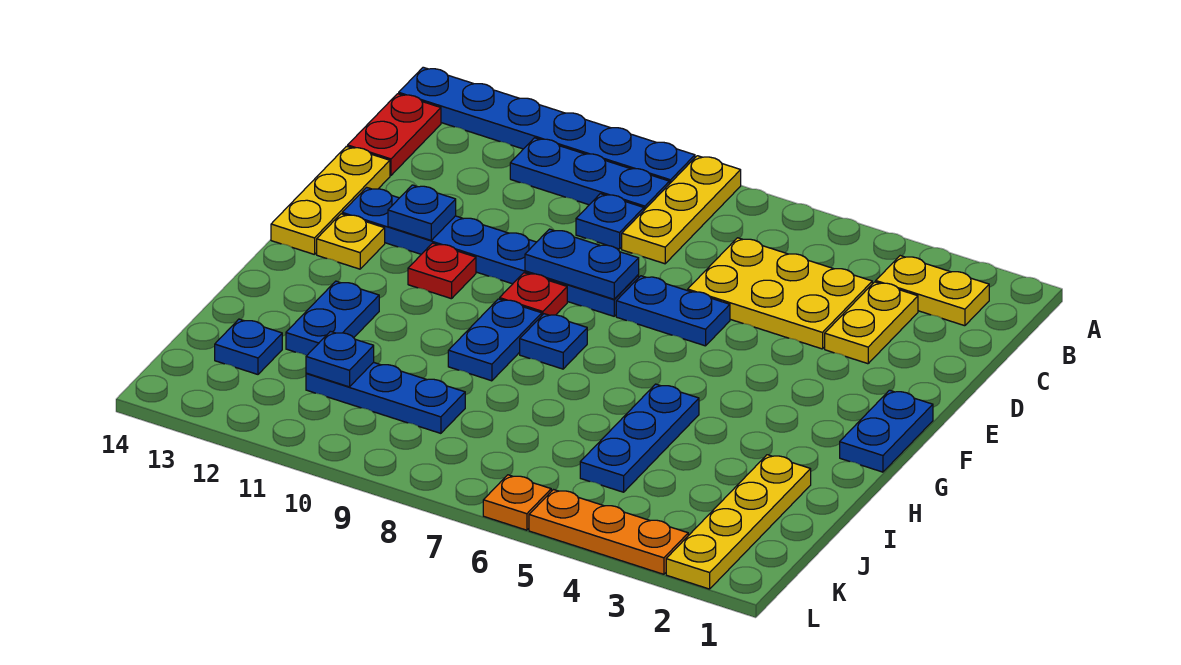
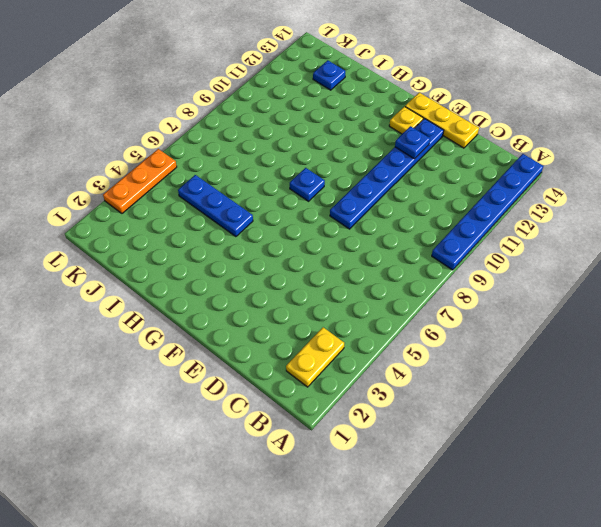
none -> yellow plate A8:C8 level 1
none -> blue plate B9:B11 level 1
none -> red plate B14:C14 level 1

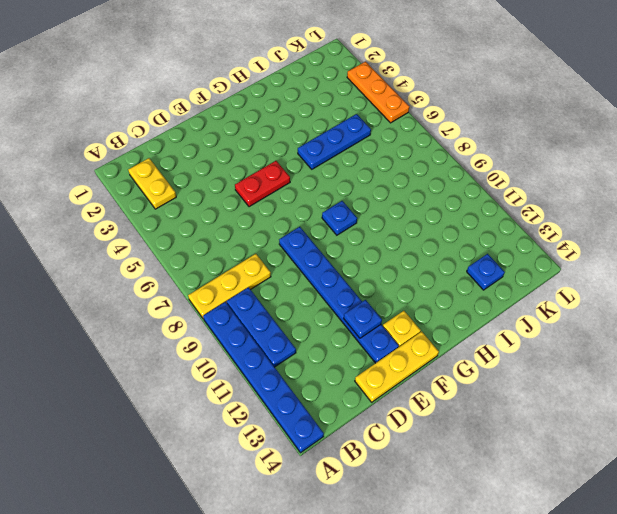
red plate E5:F5 level 1 -> red plate B14:C14 level 1
none -> yellow plate C3:D3 level 1
none -> yellow plate C4:D6 level 1
none -> blue plate C9 level 1

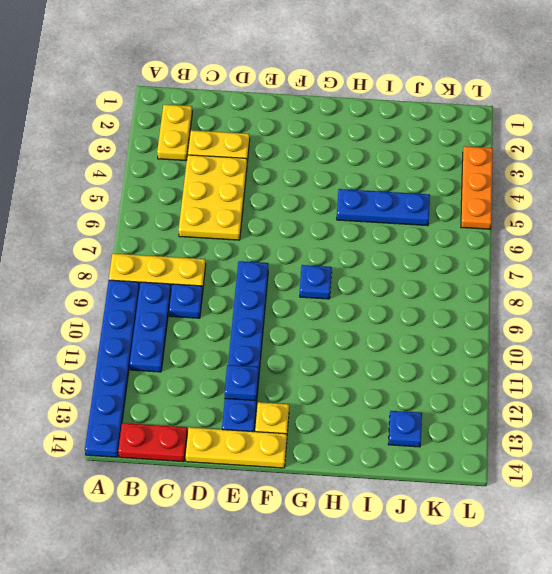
none -> blue plate E6:E7 level 1
none -> blue plate F1:G1 level 1
none -> red plate F9 level 1

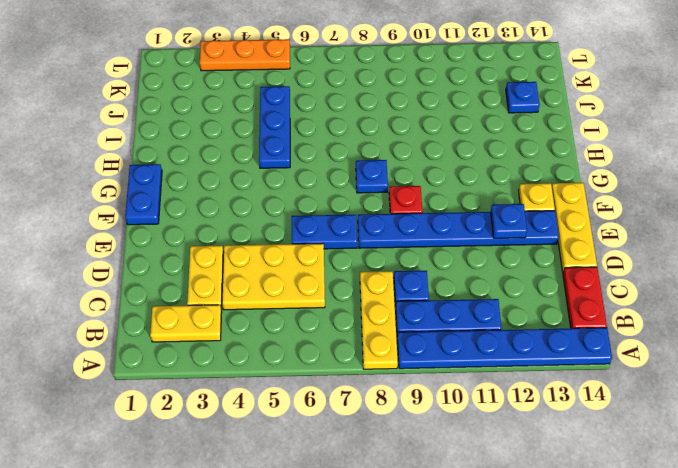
none -> red plate F11 level 1
none -> blue plate G9:H9 level 1
none -> blue plate H12:I12 level 1

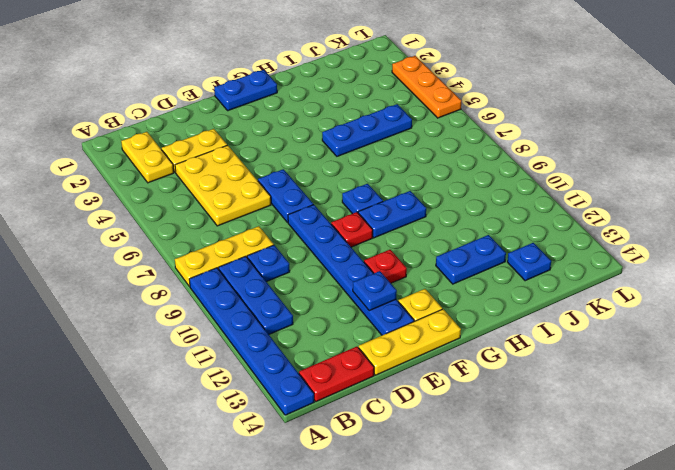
none -> yellow plate I2:L2 level 1
none -> blue plate J9:J11 level 1
none -> orange plate L6 level 1

